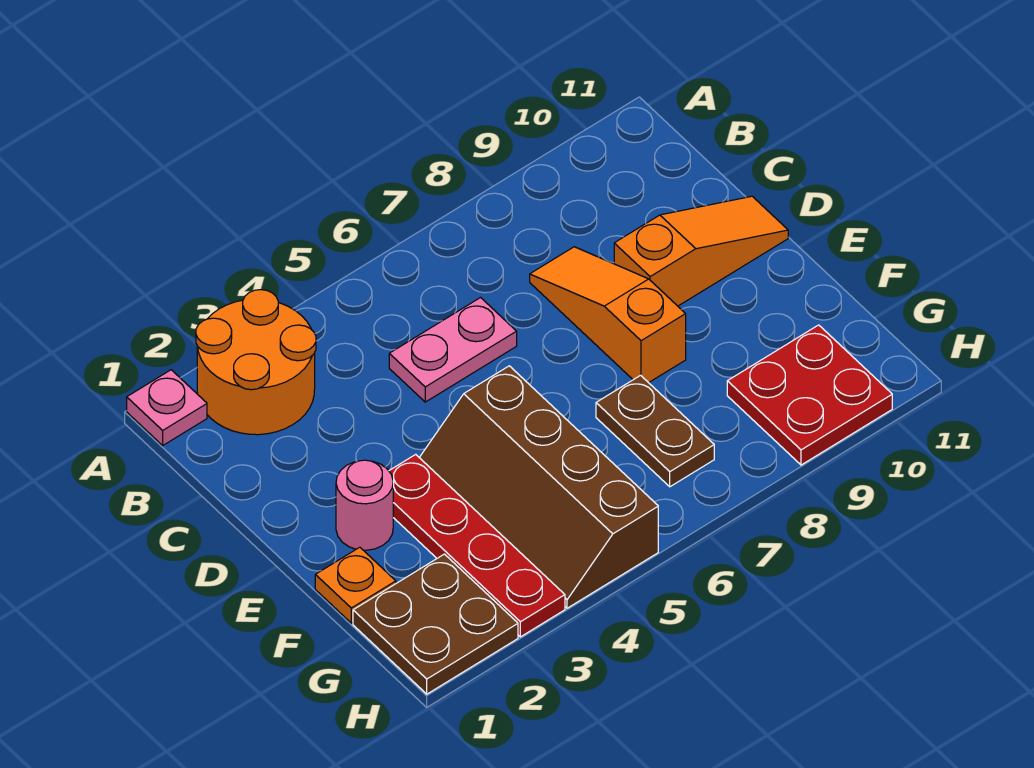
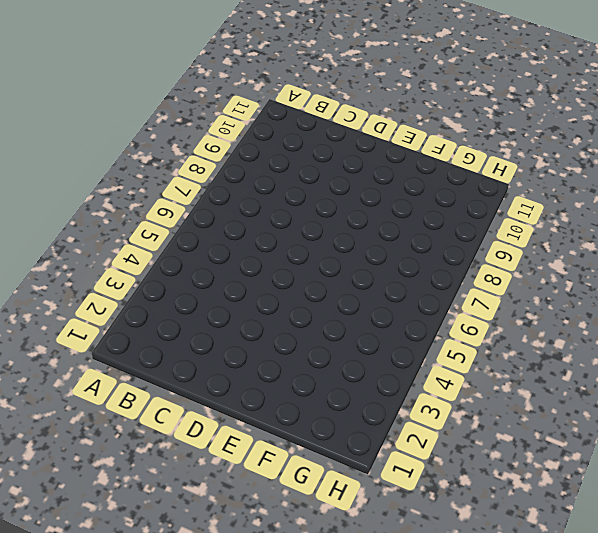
none -> pink plate A1 level 1
none -> orange round brick A2:B3 level 1
none -> pink plate C5:C6 level 1

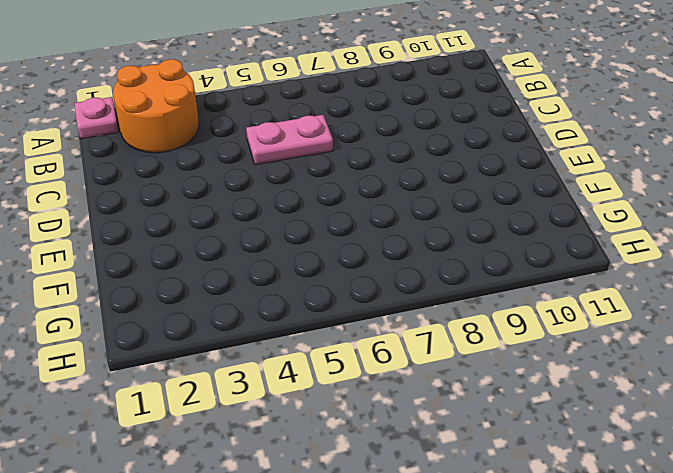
none -> orange slope C8:E8 level 1 top E
none -> orange slope D9:D11 level 1 top 9
none -> pink round brick E2 level 1

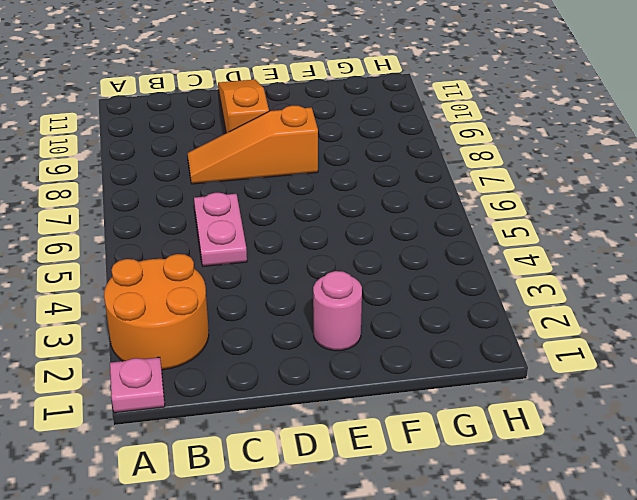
none -> red plate E3:H3 level 1
none -> brown slope E4:H5 level 1 top 5
none -> orange plate F1 level 1

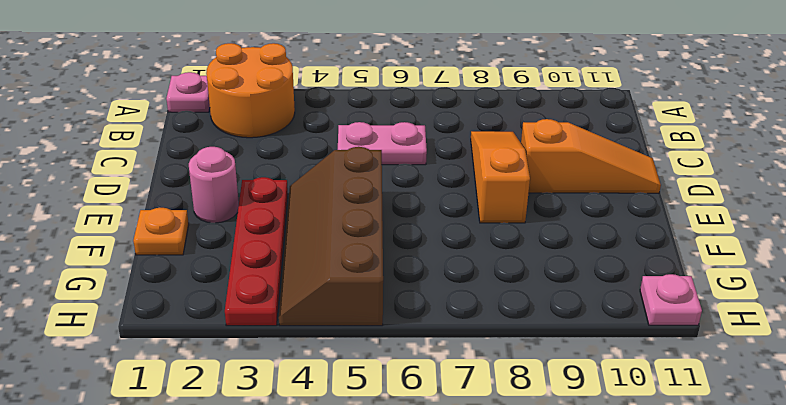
pink plate H11 level 1 -> none
none -> brown plate F7:G7 level 1
none -> brown plate G1:H2 level 1
none -> red plate G9:H10 level 1

